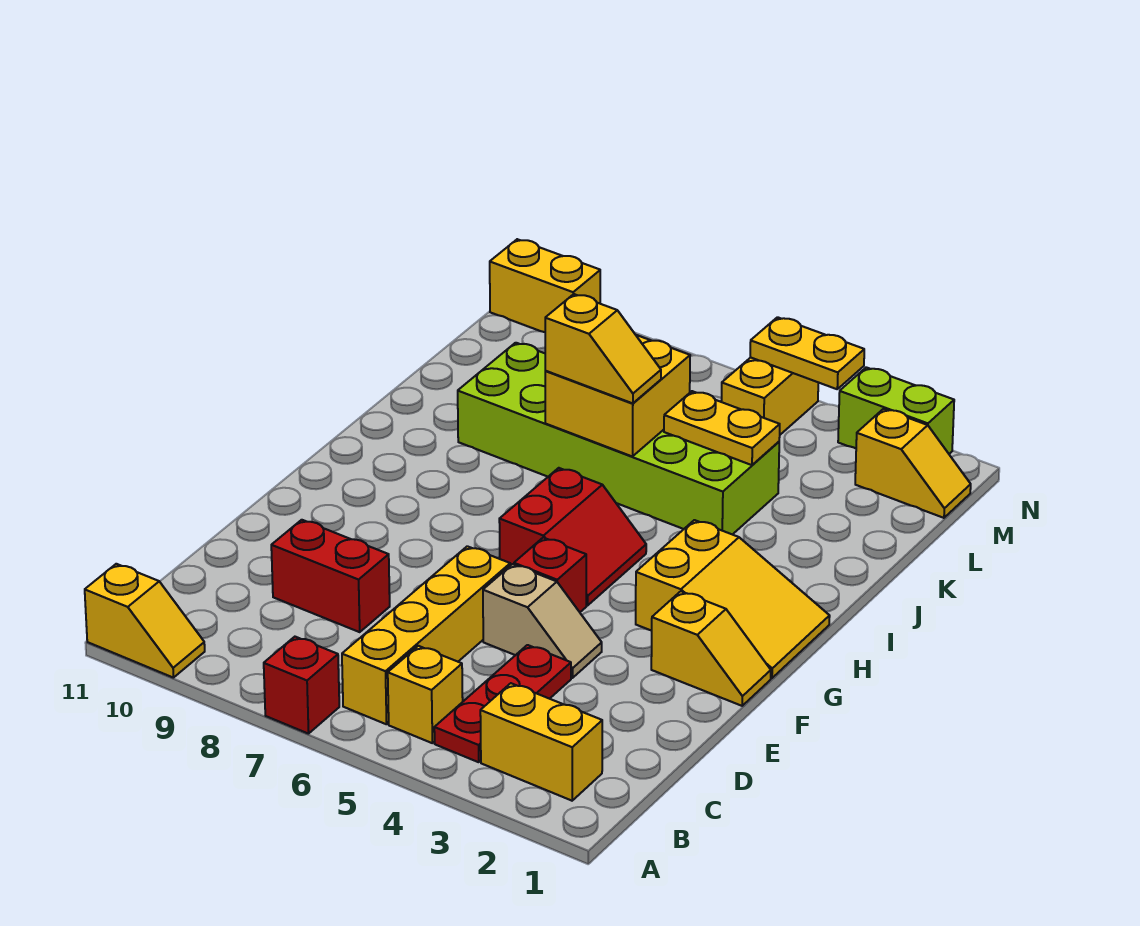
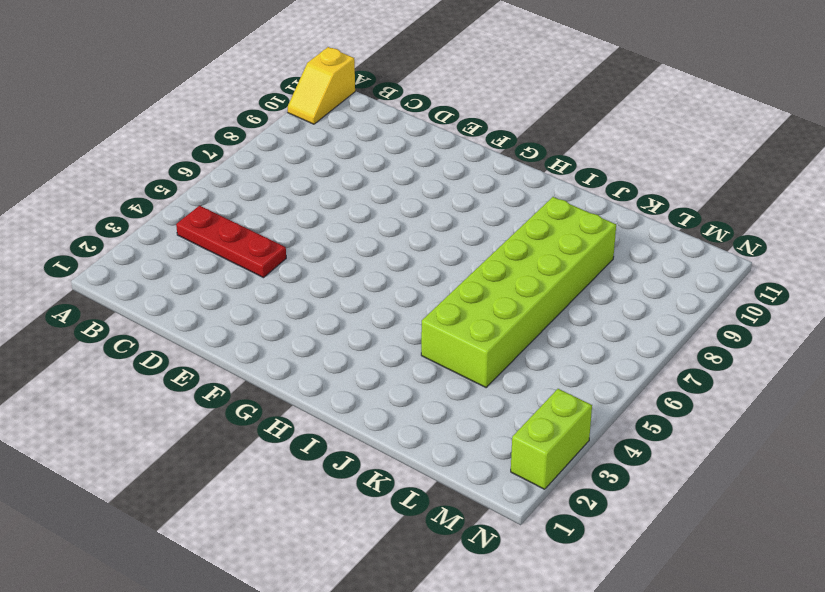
none -> red brick A7 level 1
none -> yellow brick B2:B3 level 1
none -> yellow brick B5 level 1

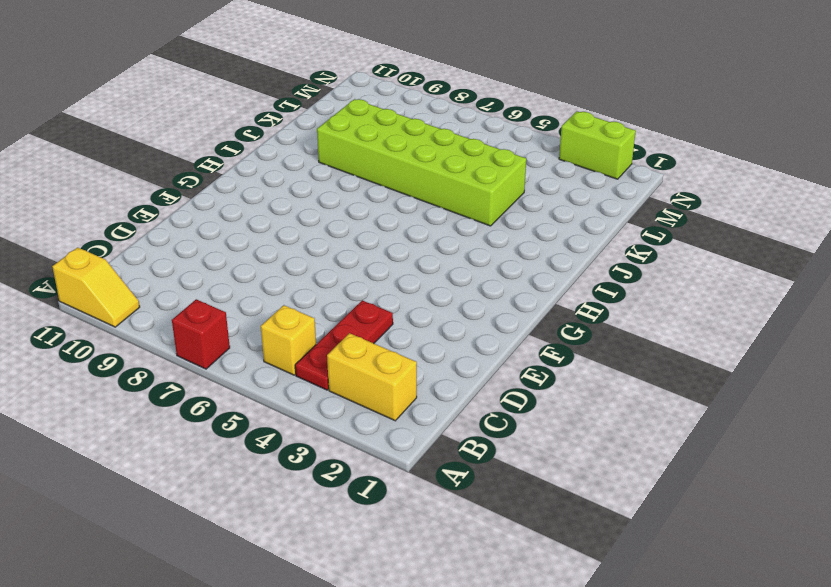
none -> yellow brick B6:E6 level 1
none -> red brick D8:D9 level 1
none -> tan slope E4:E5 level 1 top 5

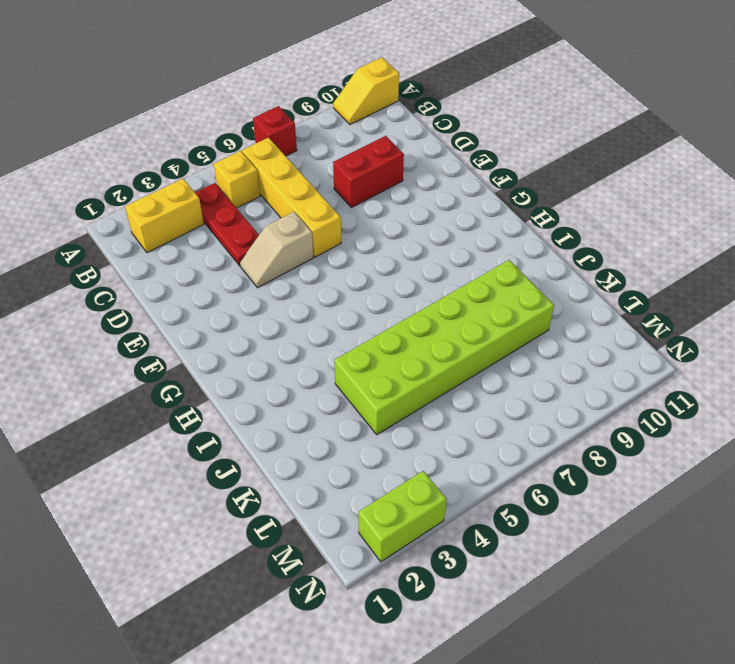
none -> yellow slope F1:F2 level 1 top 2
none -> red brick F5 level 1
none -> yellow slope G1:H3 level 1 top 3

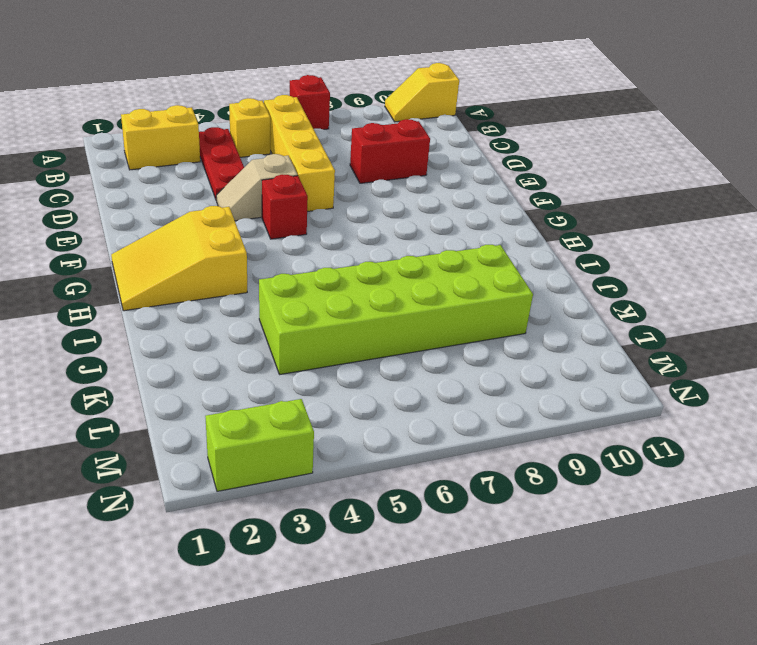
none -> yellow slope F1:F2 level 1 top 2
none -> red slope G5:H6 level 1 top 6
none -> yellow slope M1:M2 level 1 top 2

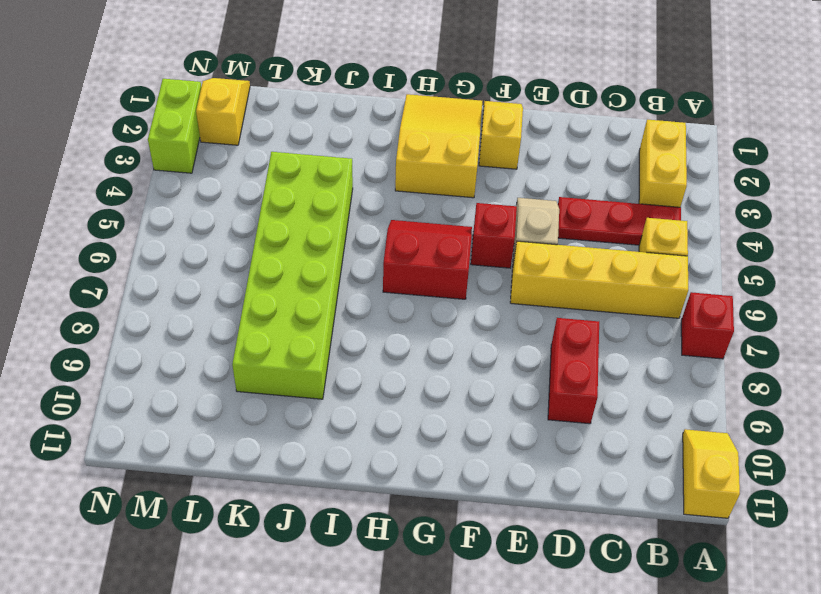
none -> yellow brick M5:N5 level 1
none -> yellow brick N10:N11 level 1
none -> yellow brick J6:K7 level 2

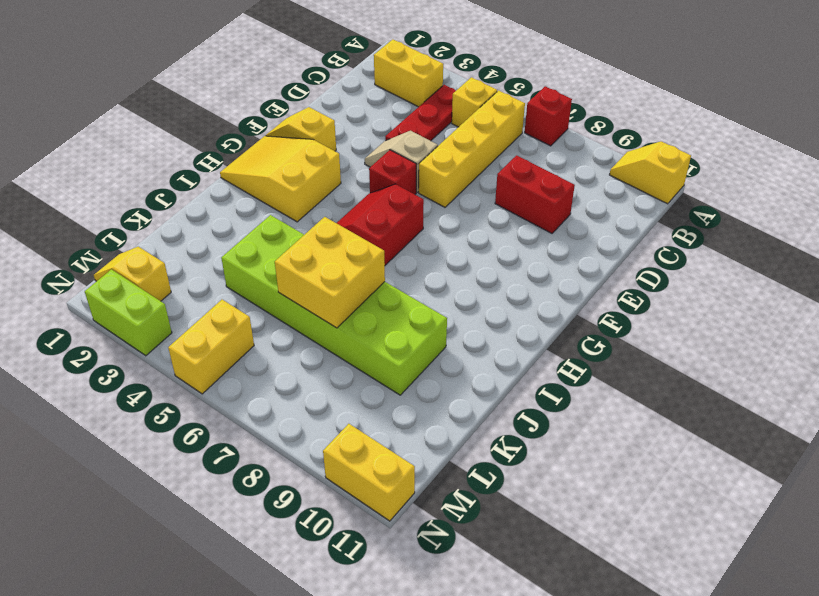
none -> yellow plate K4:K5 level 2
none -> yellow plate N4:N5 level 2
none -> yellow slope J6:J7 level 3 top 7

